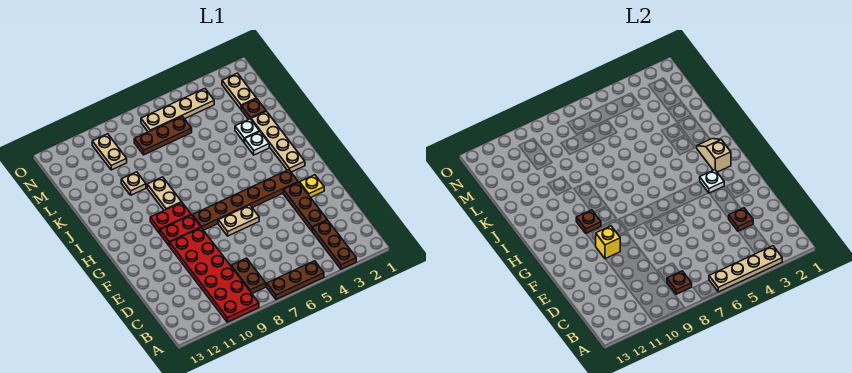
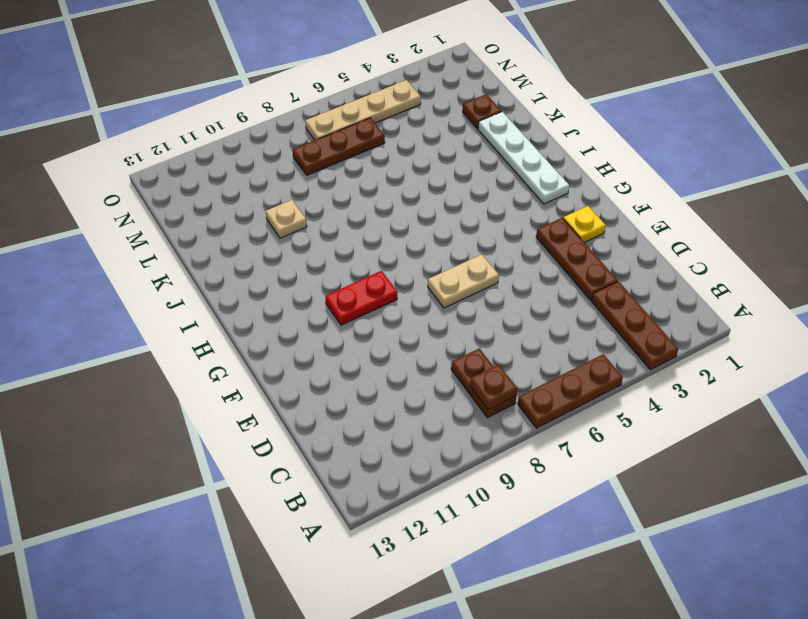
white plate H2:K2 level 1 -> tan plate H2:K2 level 1
none -> red plate A9:F10 level 1
none -> brown plate G3:G8 level 1
none -> red plate H9:H10 level 1

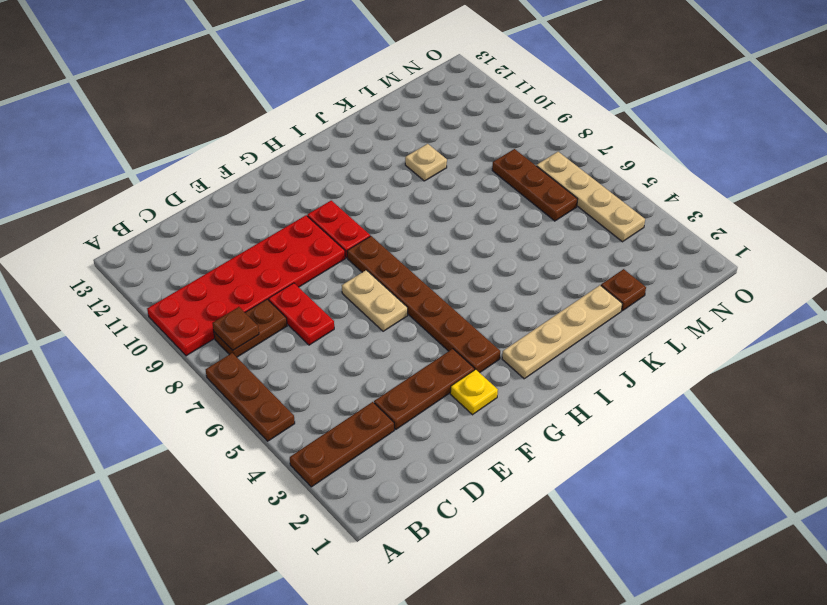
red plate D7:D8 level 1 -> red plate H9:H10 level 1
none -> tan plate I9:J9 level 1
none -> white plate J3 level 1
none -> white plate K3 level 1

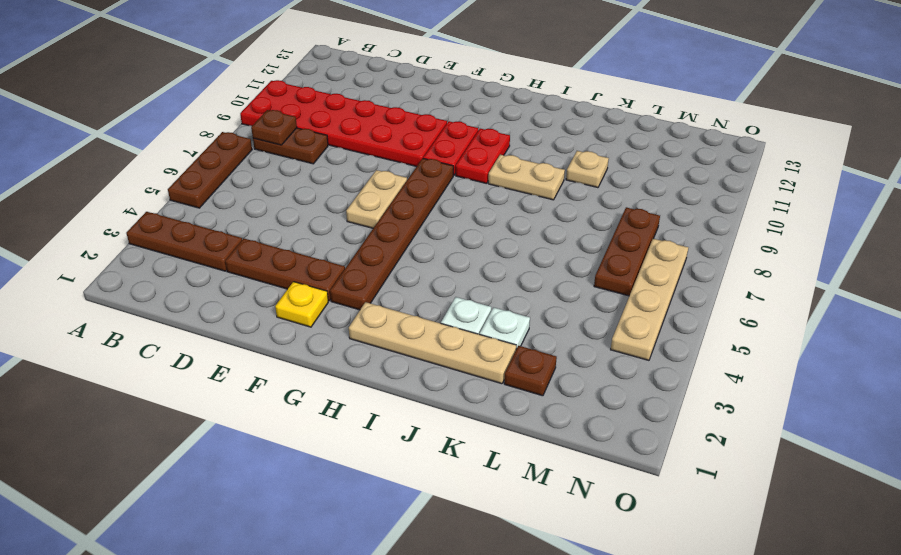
none -> tan plate M2:N2 level 1
none -> tan plate M10:N10 level 1
none -> tan plate A3:A6 level 2

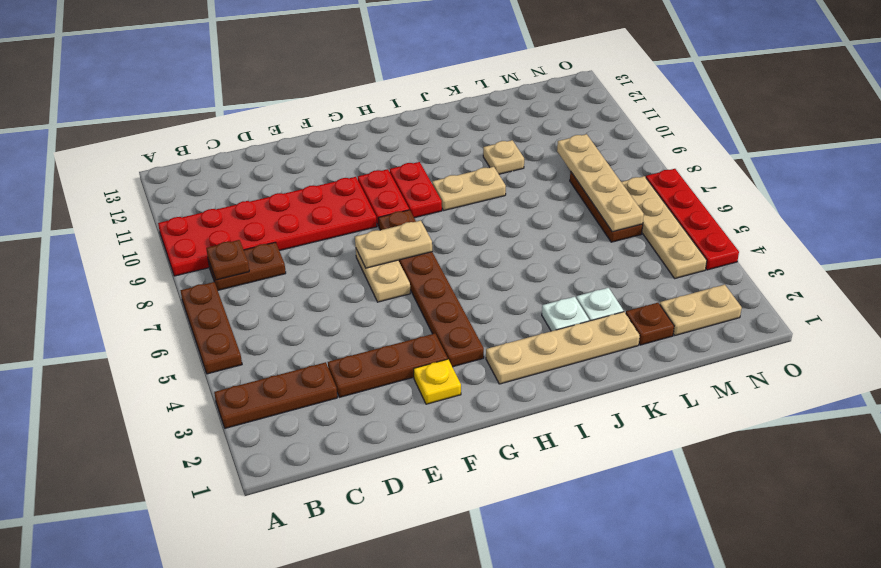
tan plate F7:G7 level 2 -> tan plate M10:N10 level 1
tan plate M6:M9 level 2 -> tan plate A3:A6 level 2
red plate O4:O7 level 1 -> none
none -> brown plate D3 level 2
none -> yellow brick F10 level 2
none -> white plate G3 level 2

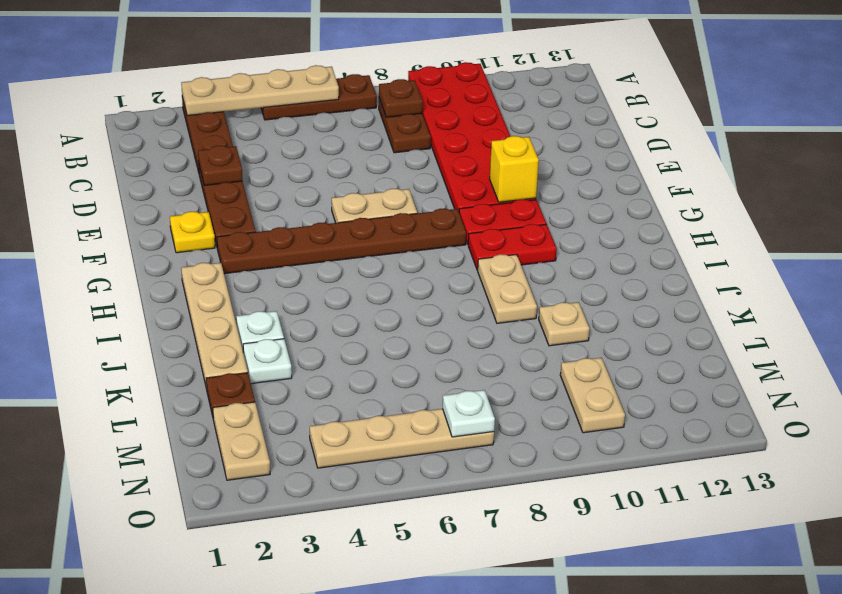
white plate N7 level 2 -> white plate G3 level 2
none -> brown plate M6:M8 level 1
none -> tan slope H2:I2 level 2 top H
none -> brown plate H10 level 2

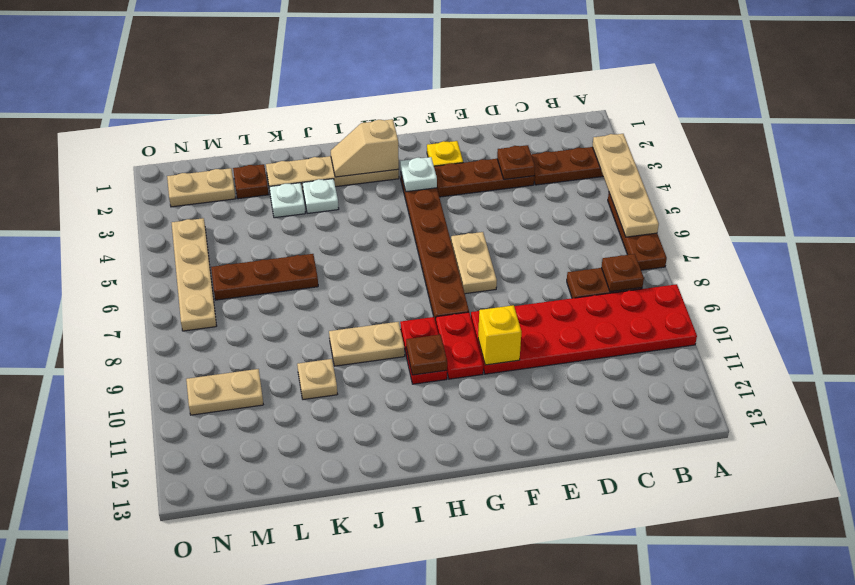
brown plate K6:M6 level 1 -> brown plate M6:M8 level 1

